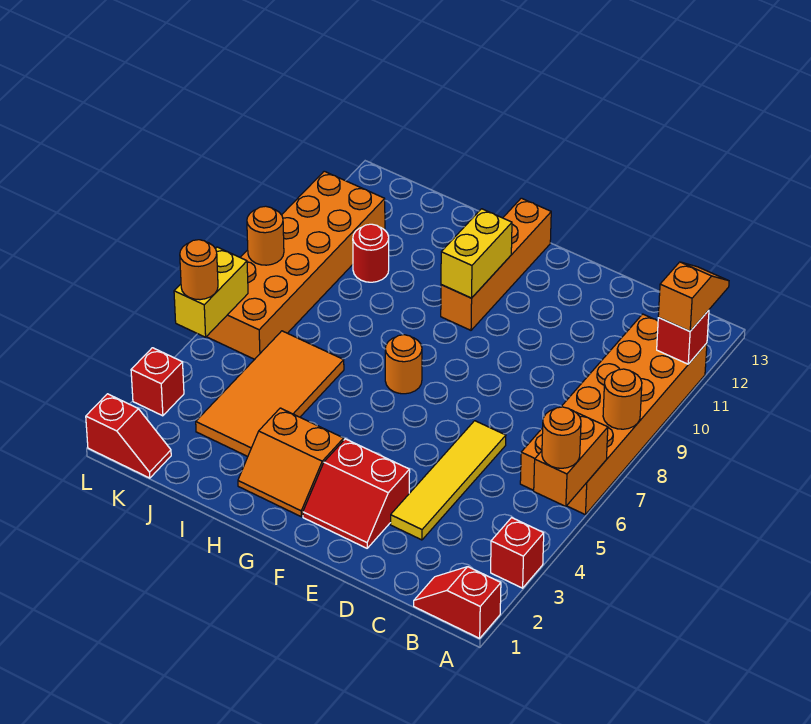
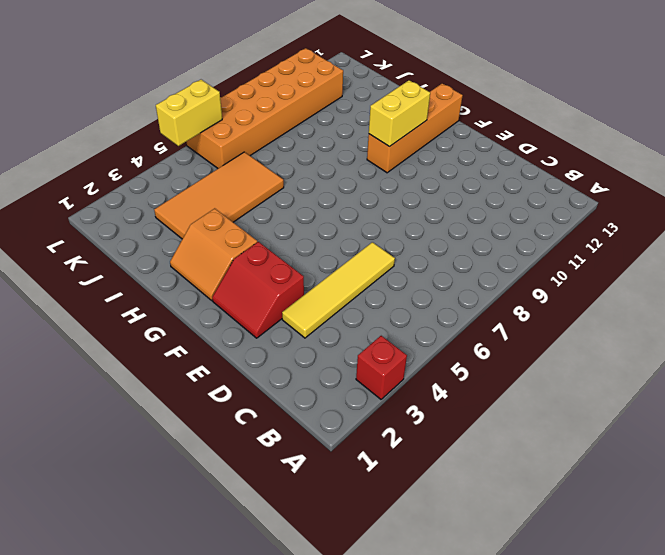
none -> red slope A1:B1 level 1 top A
none -> orange brick A6:B11 level 1
none -> orange round brick G7 level 1

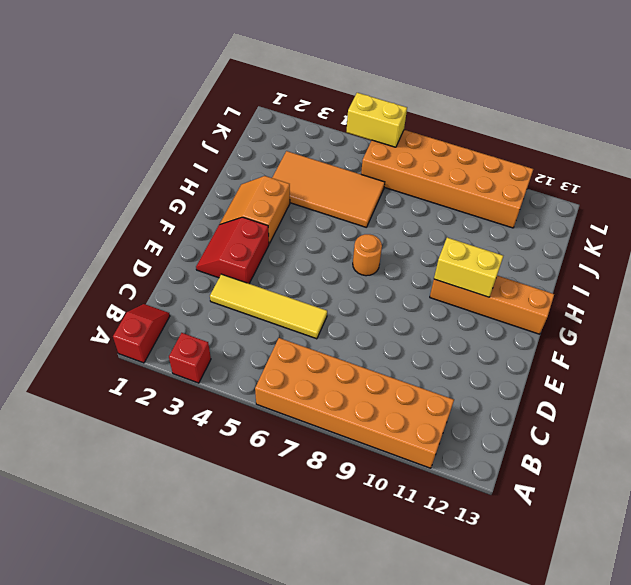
none -> red round brick J10 level 1
none -> red slope K1:L1 level 1 top L
none -> red brick L3 level 1

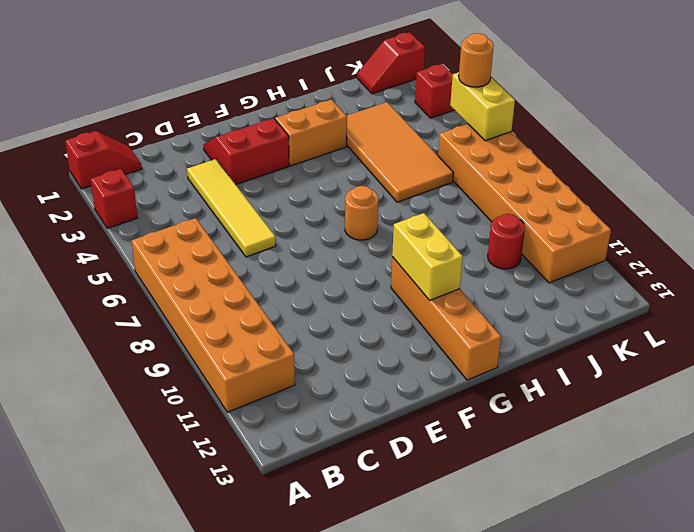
none -> orange brick A5:A6 level 2
none -> orange round brick A8 level 2
none -> red brick A11 level 2

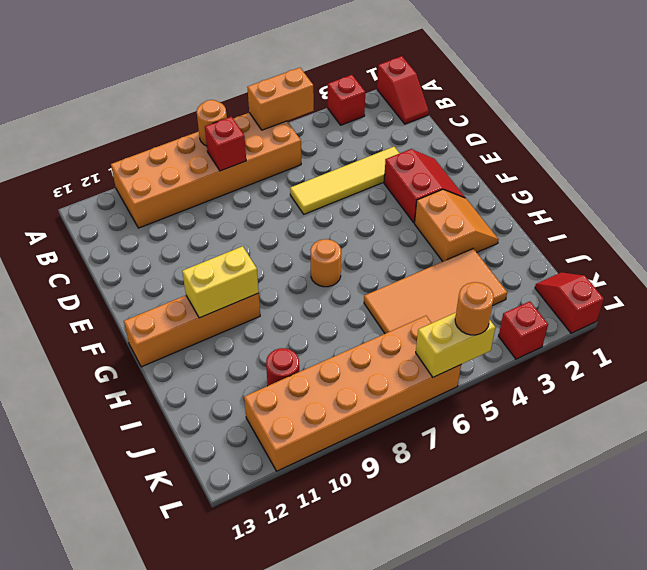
red brick B8 level 2 -> red brick A11 level 2
none -> orange round brick L8 level 2
none -> orange round brick A5 level 3
none -> orange slope A11:A12 level 3 top 11

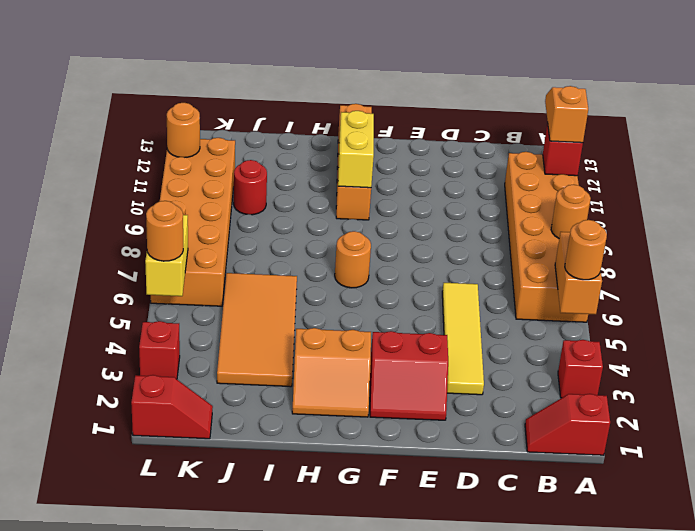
orange round brick L11 level 2 -> orange round brick L8 level 2

